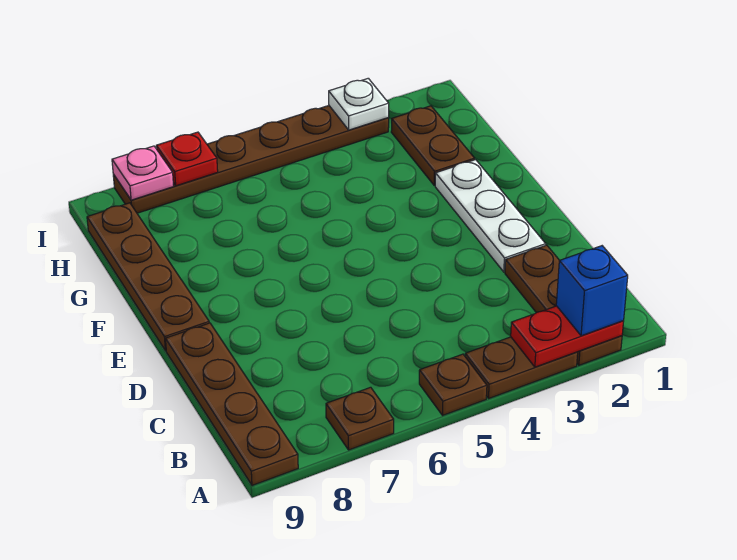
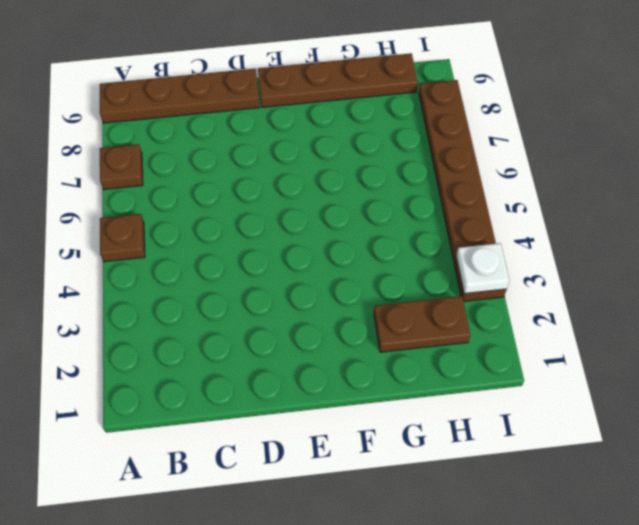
none -> brown plate A2:C2 level 1
none -> brown plate A3:A4 level 1
none -> white plate D2:F2 level 1

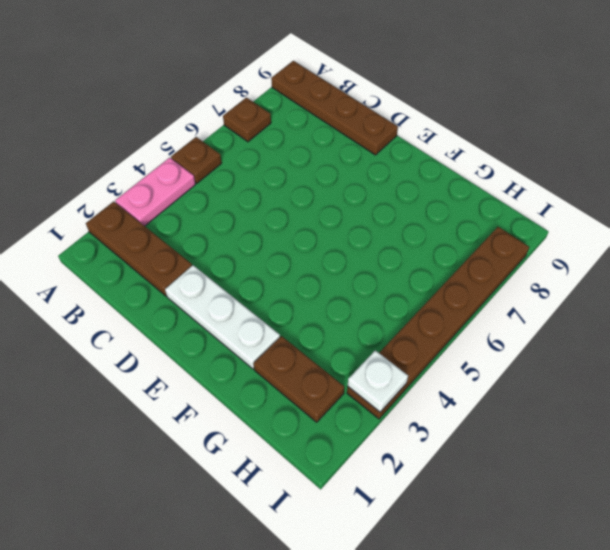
pink plate A3:A4 level 1 -> brown plate A3:A4 level 1
none -> brown plate E9:H9 level 1
none -> red plate A2:A3 level 2
none -> red plate I7 level 2

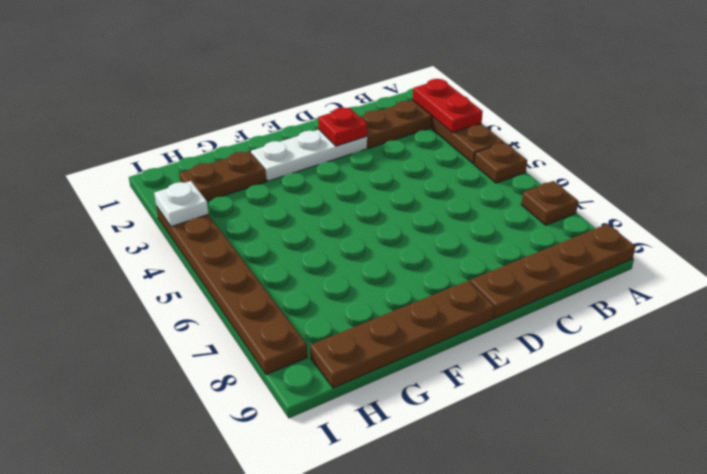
red plate D2 level 2 -> red plate I7 level 2
none -> pink plate I8 level 2
none -> blue brick A2 level 3

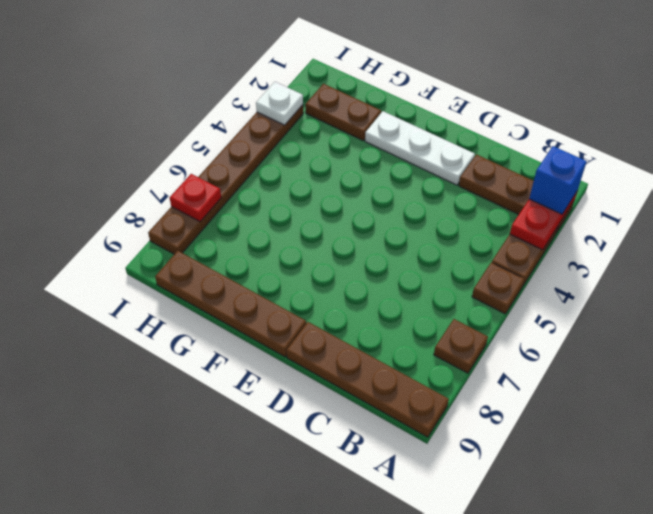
none -> pink plate I8 level 2

